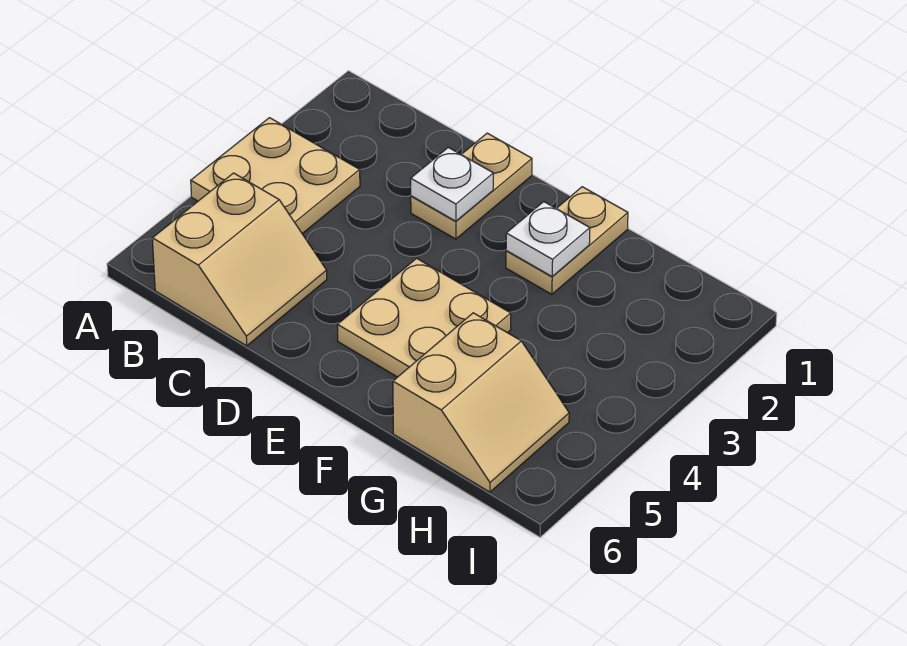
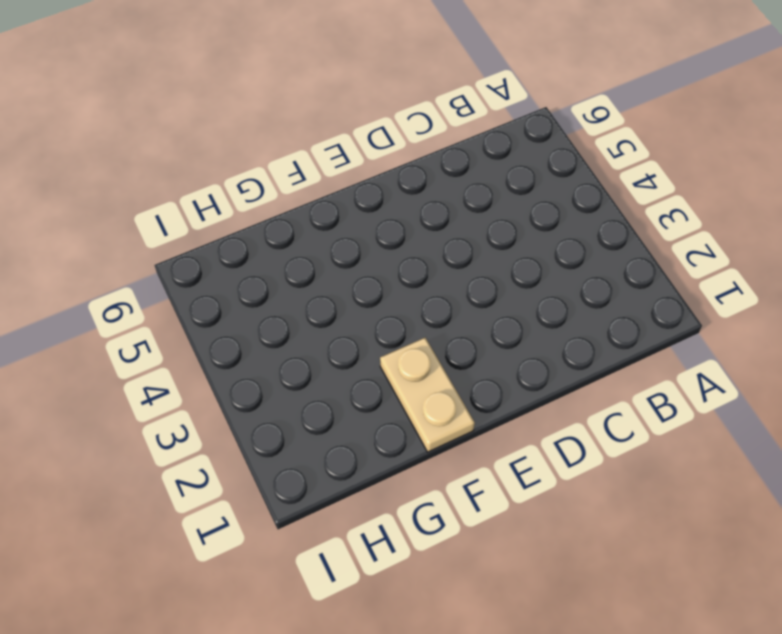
none -> tan plate A3:B4 level 1
none -> tan slope B5:C6 level 1 top B

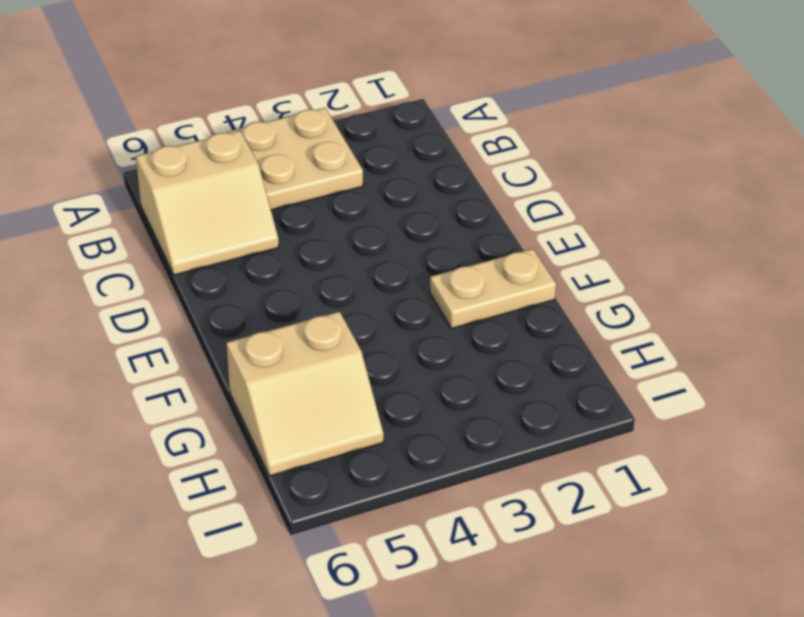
none -> tan plate D1:D2 level 1
none -> tan plate E4:F5 level 1

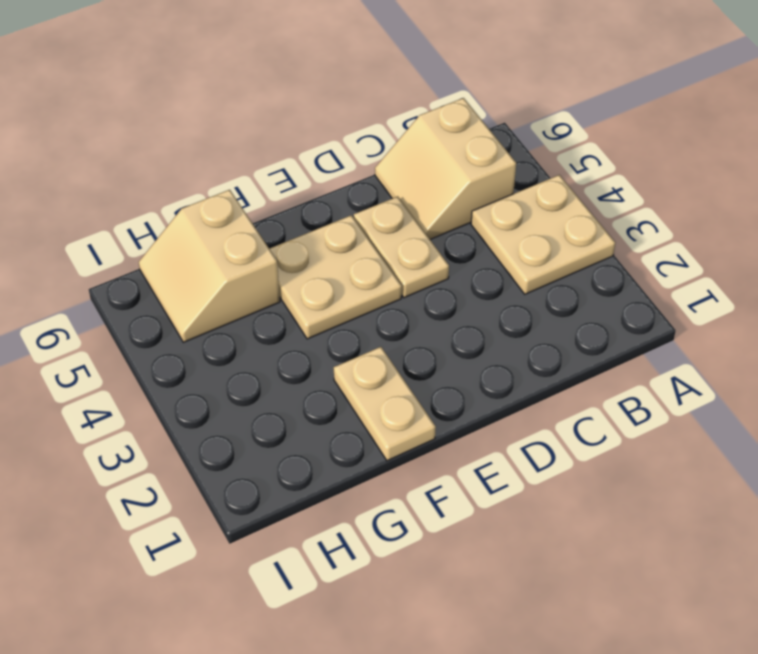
tan plate D4:D5 level 1 -> tan plate D1:D2 level 1
none -> white plate D2 level 2
none -> white plate F2 level 2

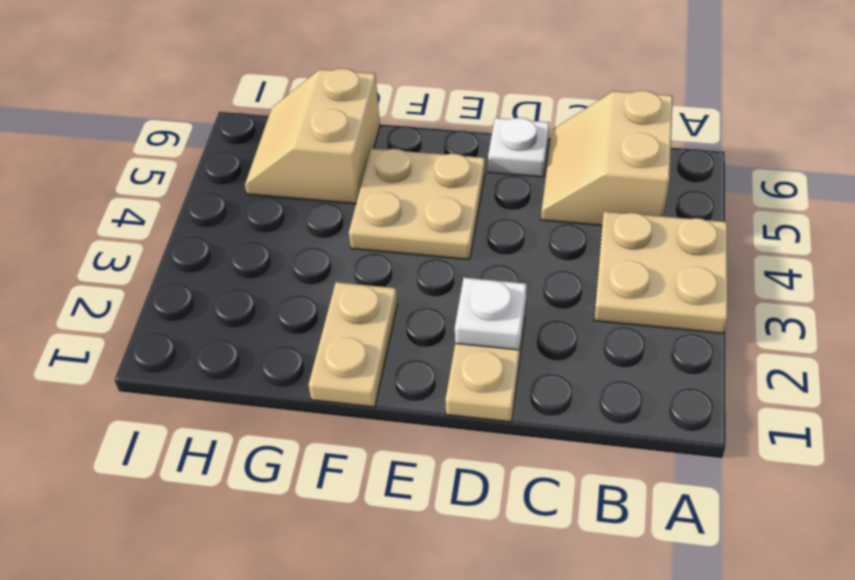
white plate D6 level 1 -> white plate F2 level 2

